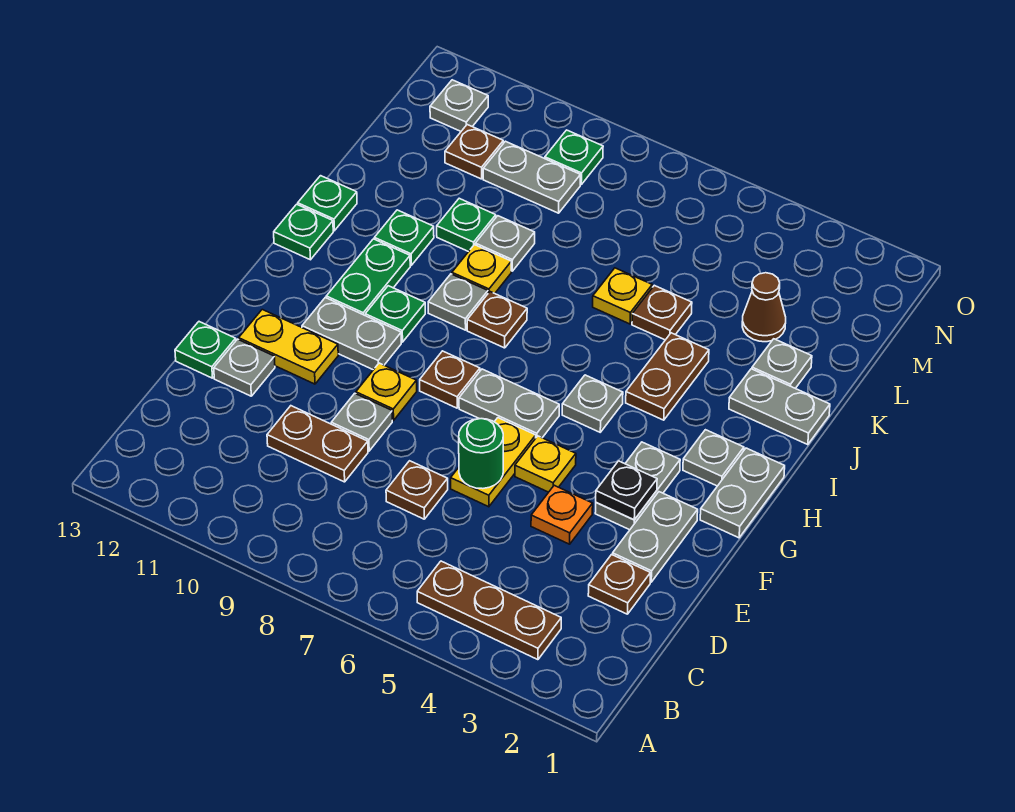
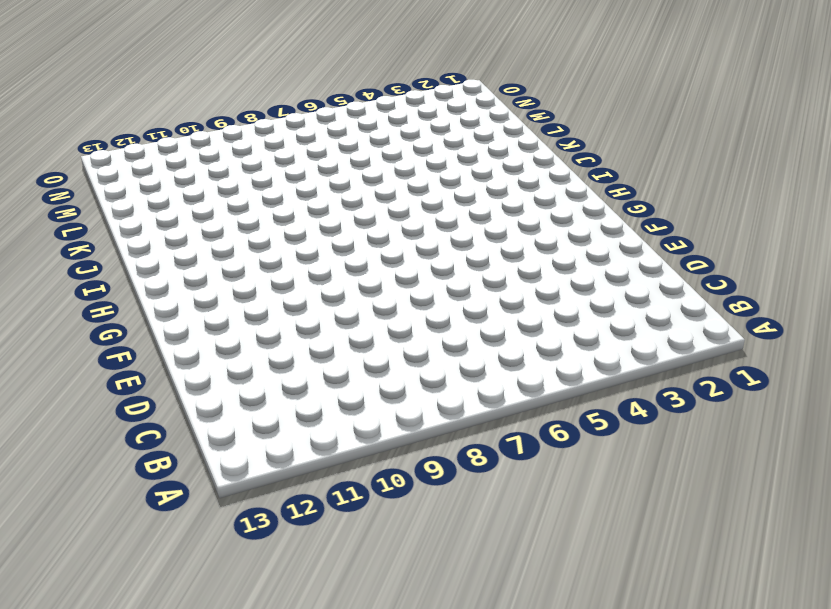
none -> brown plate B3:B5 level 1
none -> brown plate D2 level 1
none -> brown plate D7 level 1
none -> brown plate D9:D10 level 1

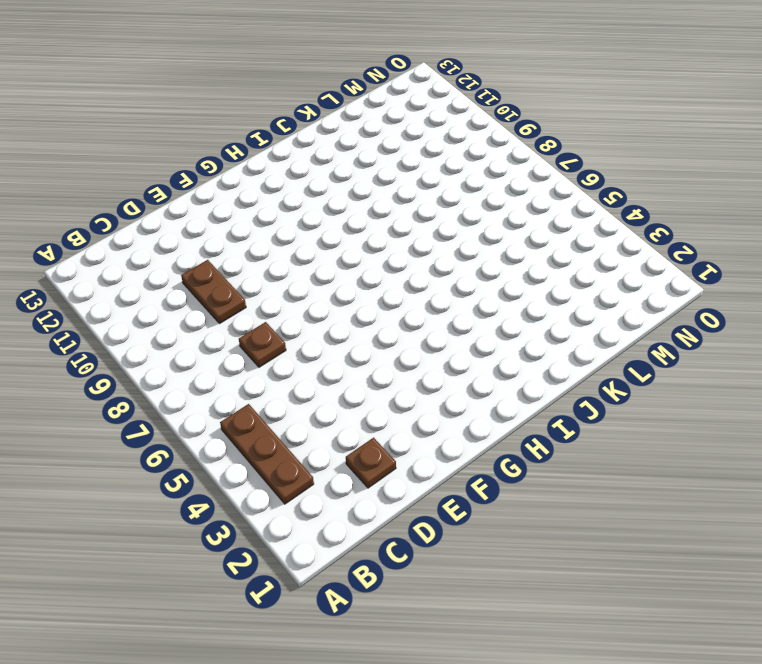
none -> grey plate E2:F2 level 1
none -> orange plate E4 level 1
none -> yellow plate E6:F6 level 1
none -> grey plate E9 level 1

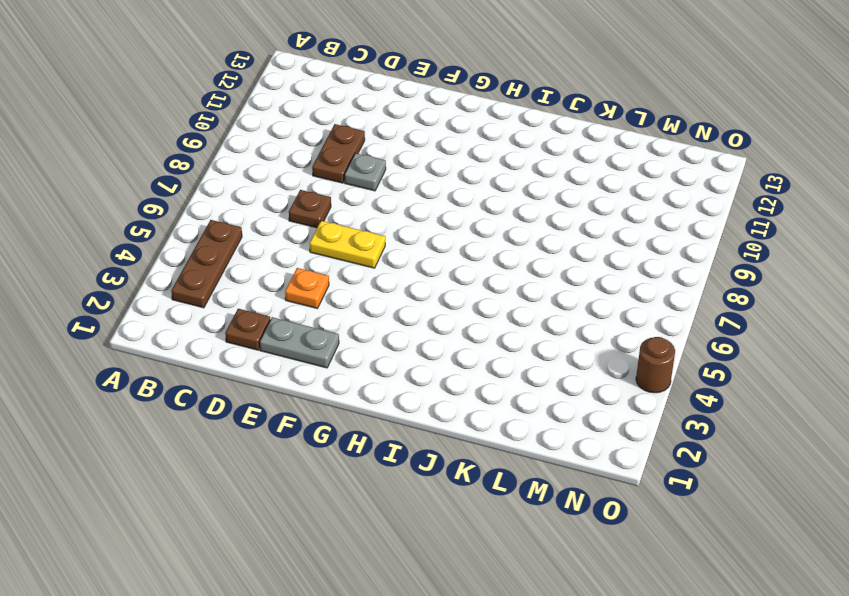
brown round brick O4 level 1 -> none
none -> grey plate E12 level 1
none -> green plate E13 level 1
none -> grey plate F3:G3 level 1
none -> yellow plate F5 level 1

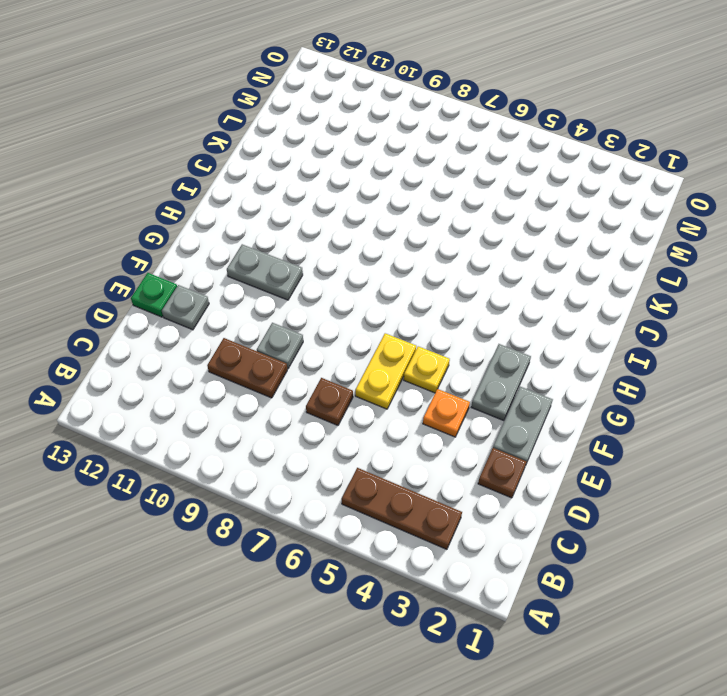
none -> yellow plate F9 level 1
none -> yellow plate F11:F12 level 1
none -> grey plate G1:H1 level 1
none -> grey plate G6:G7 level 1

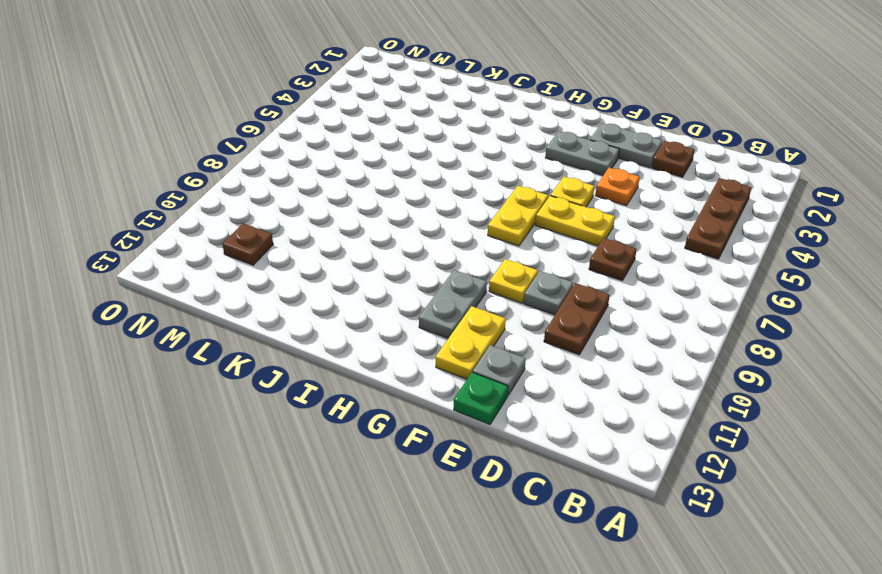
yellow plate G6:G7 level 1 -> grey plate G6:G7 level 1
none -> grey plate G1:H1 level 1
none -> brown plate G8 level 1
none -> grey plate H2 level 1
none -> grey plate H5 level 1

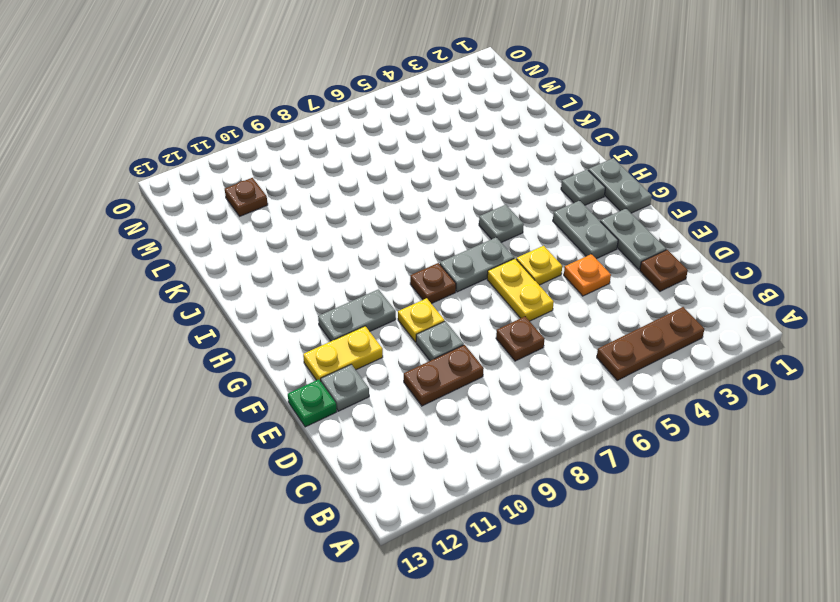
none -> green plate H10 level 1
none -> green plate H11:I11 level 1
none -> brown plate I4:J4 level 1
none -> brown plate I8 level 1

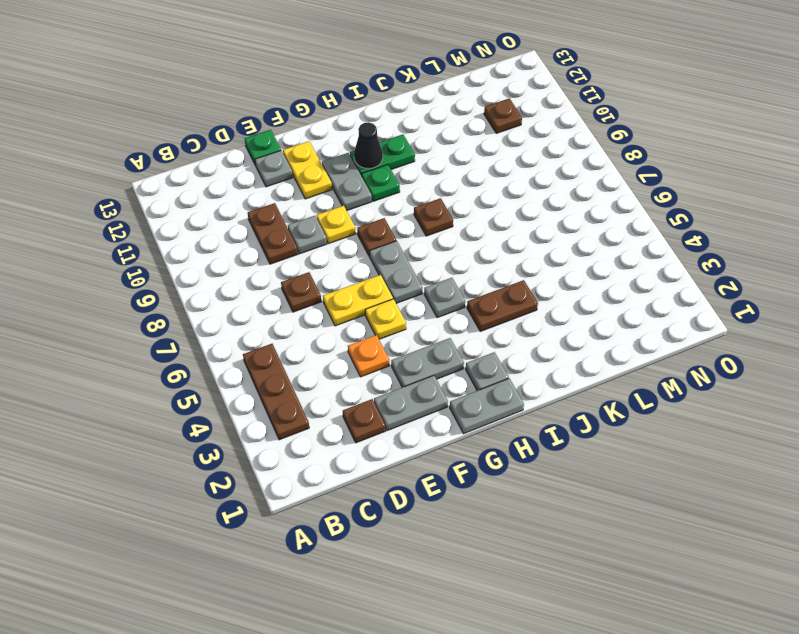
black cone H11 level 2 -> none
none -> grey plate I9 level 1
none -> green plate I13 level 1
none -> grey plate J1:J2 level 1
none -> yellow plate J9 level 1

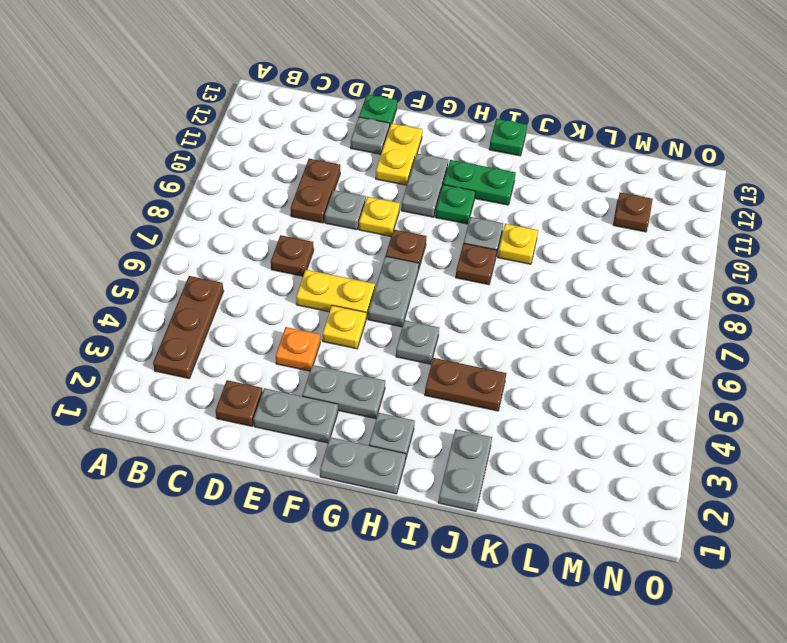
none -> green plate J11 level 1
none -> green plate J13 level 1
none -> grey plate K2 level 1
none -> brown plate K5 level 1

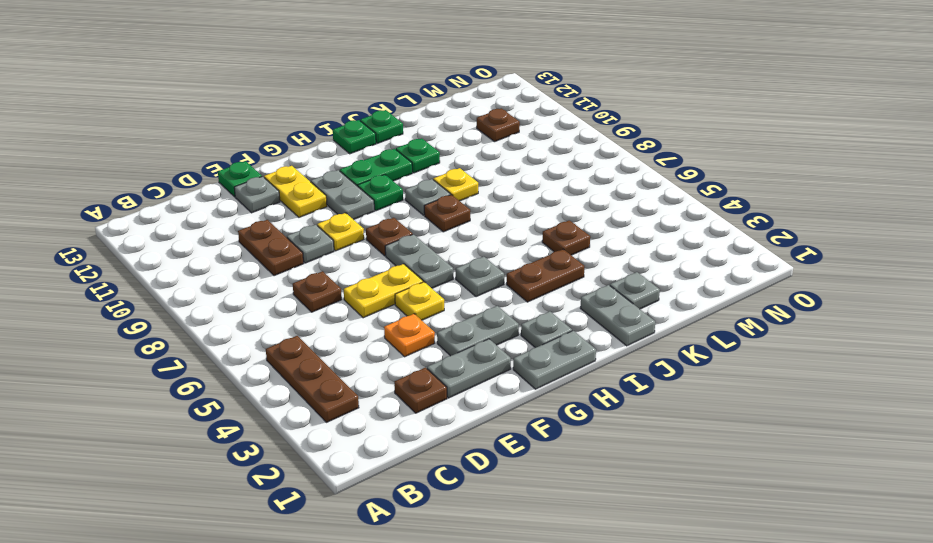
none -> yellow plate K6 level 1
none -> grey plate K9 level 1
none -> green plate K10 level 1
none -> brown cone L3 level 1

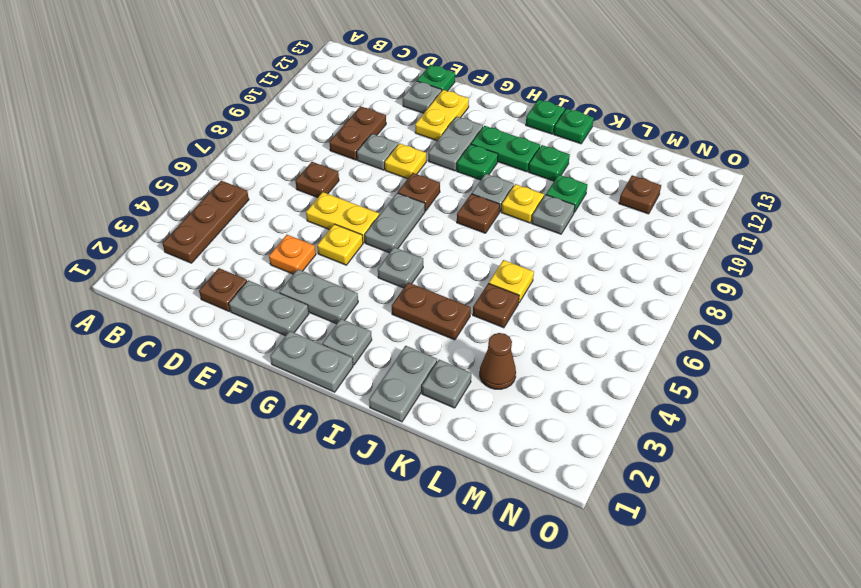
none -> grey plate M9:M10 level 1
none -> green plate N9 level 1
none -> grey plate N12 level 1
none -> green round brick E6 level 2

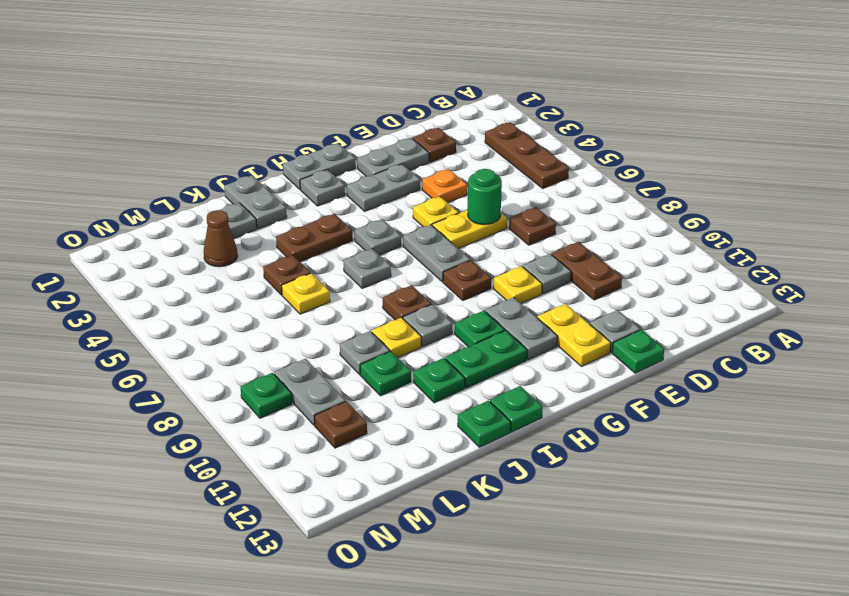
grey plate I6 level 1 -> grey plate N12 level 1
none -> black plate F3 level 2

